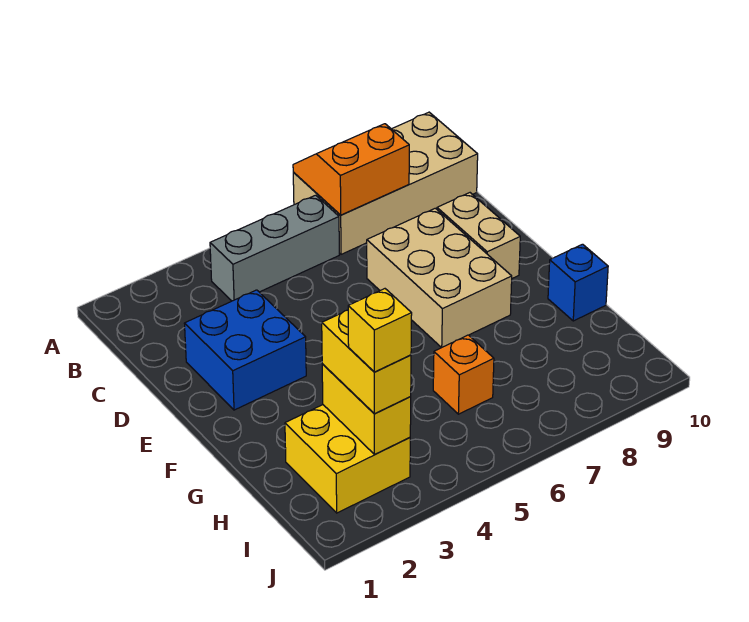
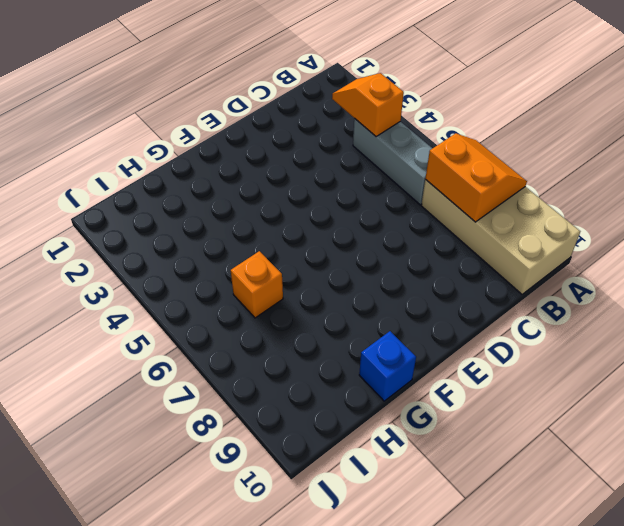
orange slope B3:B4 level 2 top 4 -> none
none -> blue brick D2:E3 level 1
none -> tan brick D7:F8 level 1
none -> tan brick D9:E9 level 1

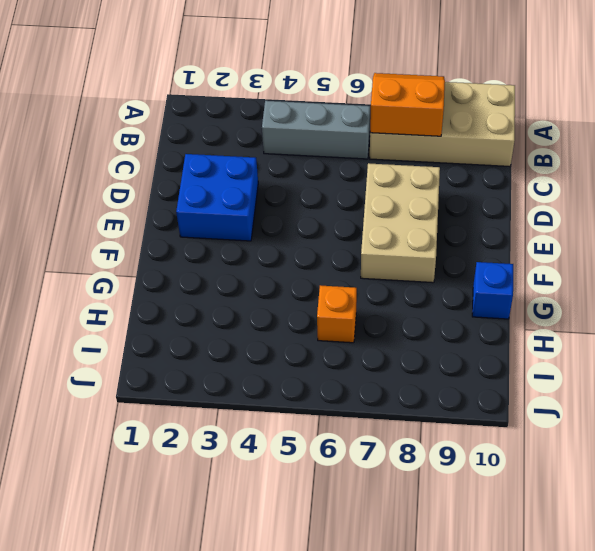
none -> tan brick D9:E9 level 1
none -> yellow brick H2:I3 level 1
none -> yellow brick H3:I3 level 2

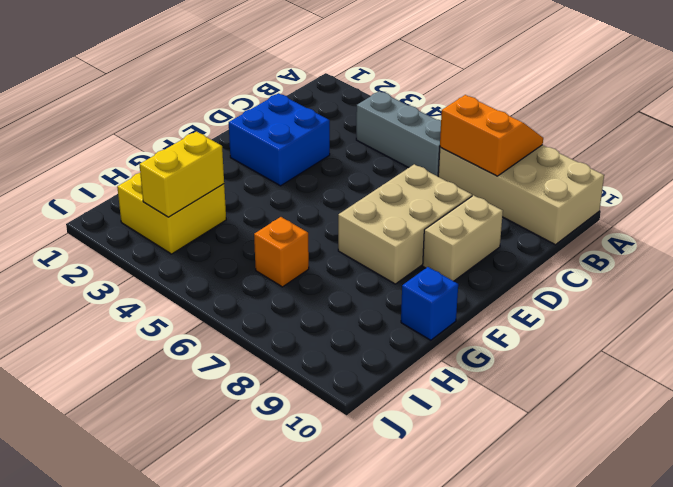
none -> yellow brick H3:I3 level 3
none -> yellow brick I3 level 4

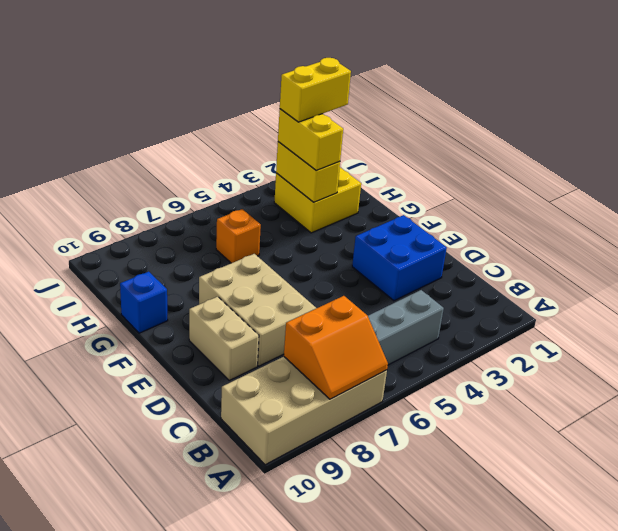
yellow brick I2:I3 level 4 -> yellow brick I3 level 4

